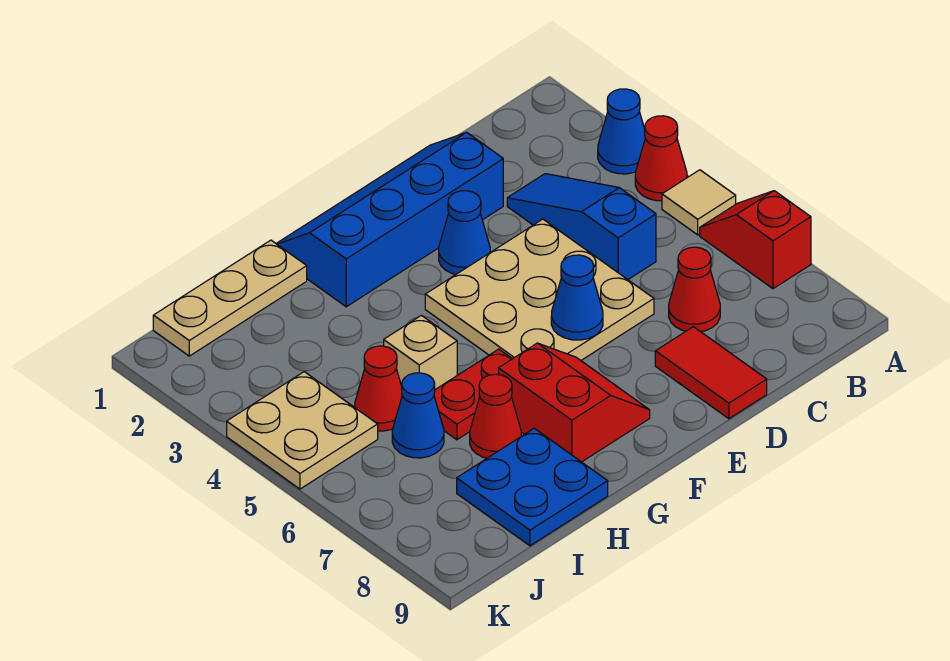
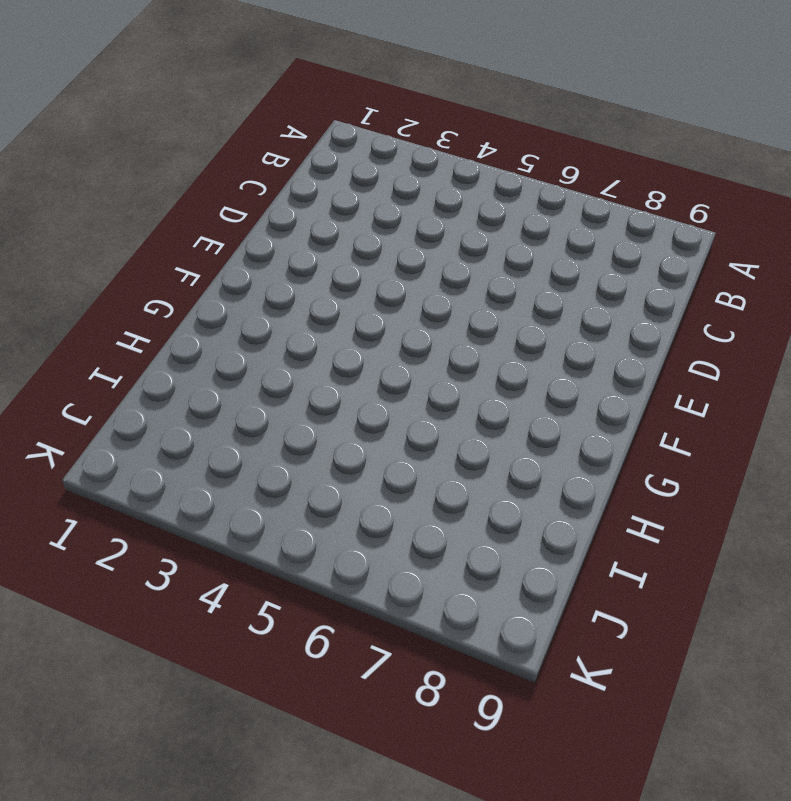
none -> blue cone A3 level 1
none -> red cone A4 level 1
none -> tan tile A5 level 1

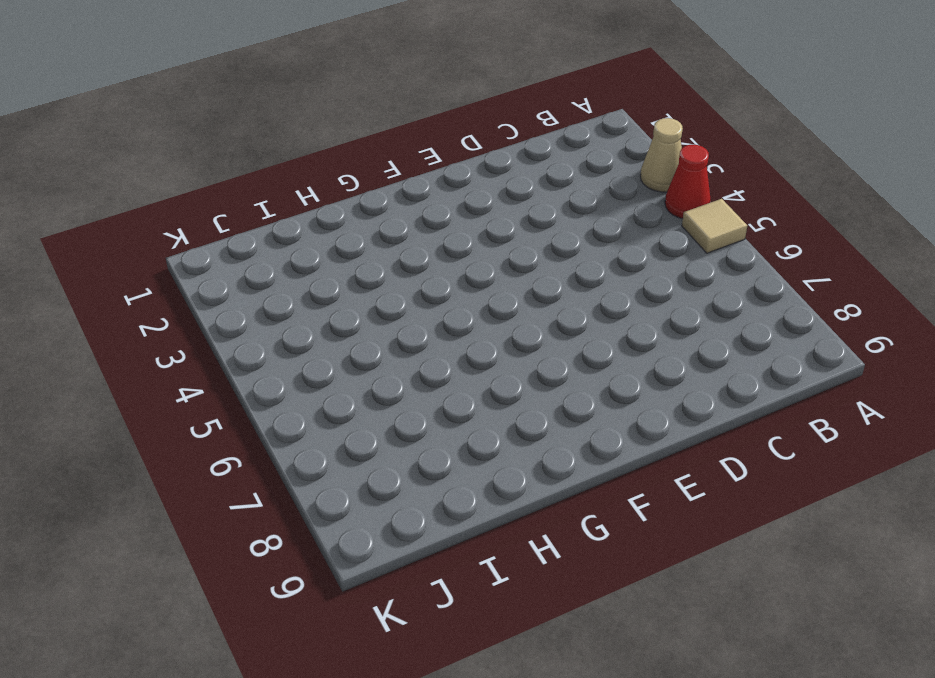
tan cone A3 level 1 -> blue cone A3 level 1
none -> red slope A6:A7 level 1 top 7
none -> blue slope C3:C5 level 1 top 5
none -> red cone C7 level 1

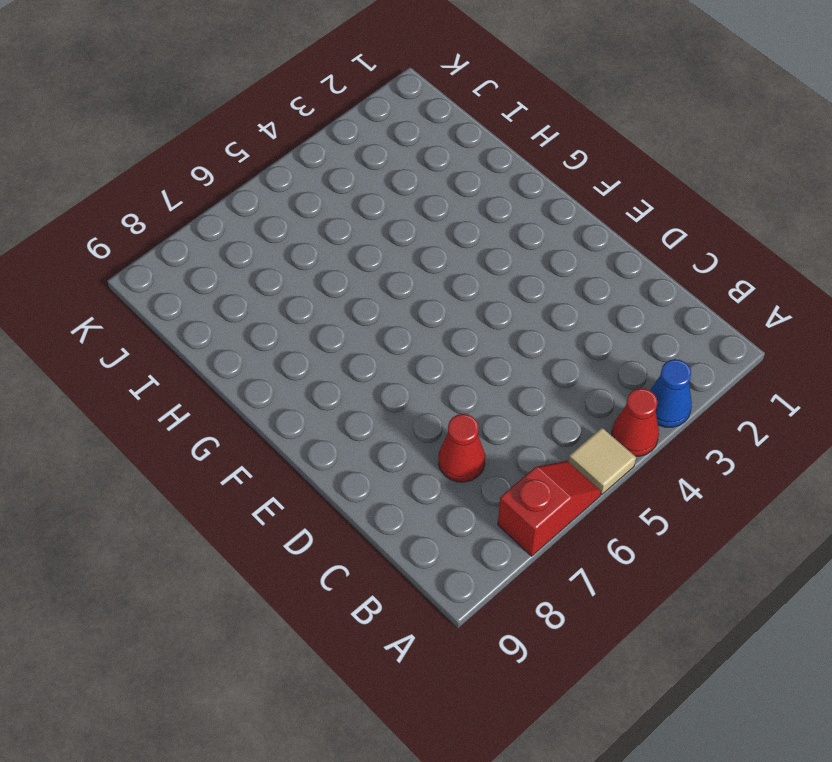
none -> blue slope C3:C5 level 1 top 5
none -> blue slope D1:G2 level 1 top 2
none -> tan plate D4:F6 level 1

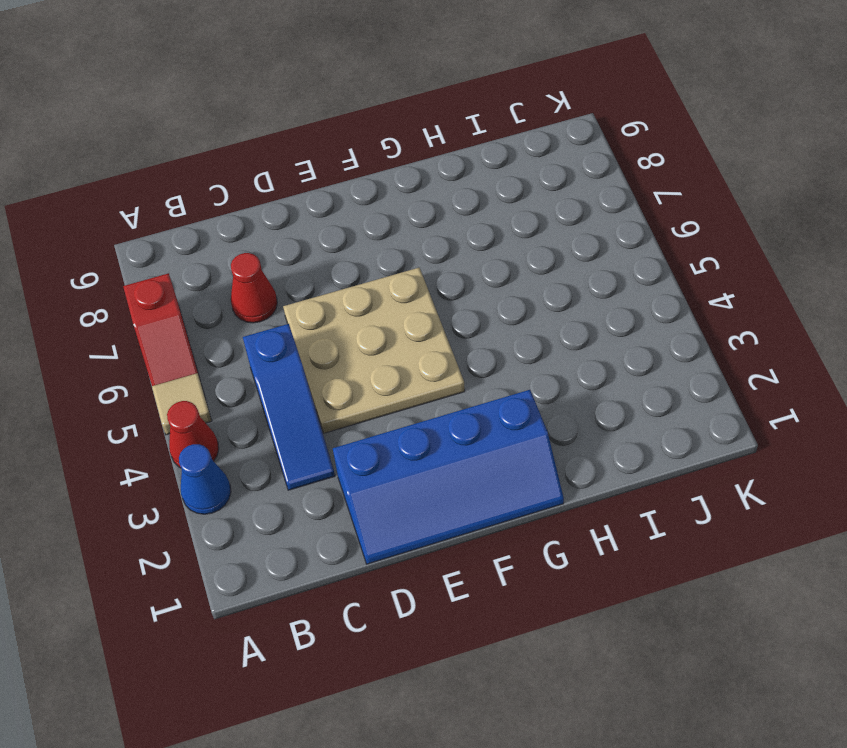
none -> red tile D8:D9 level 1
none -> blue cone E3 level 1
none -> red slope F7:G8 level 1 top G

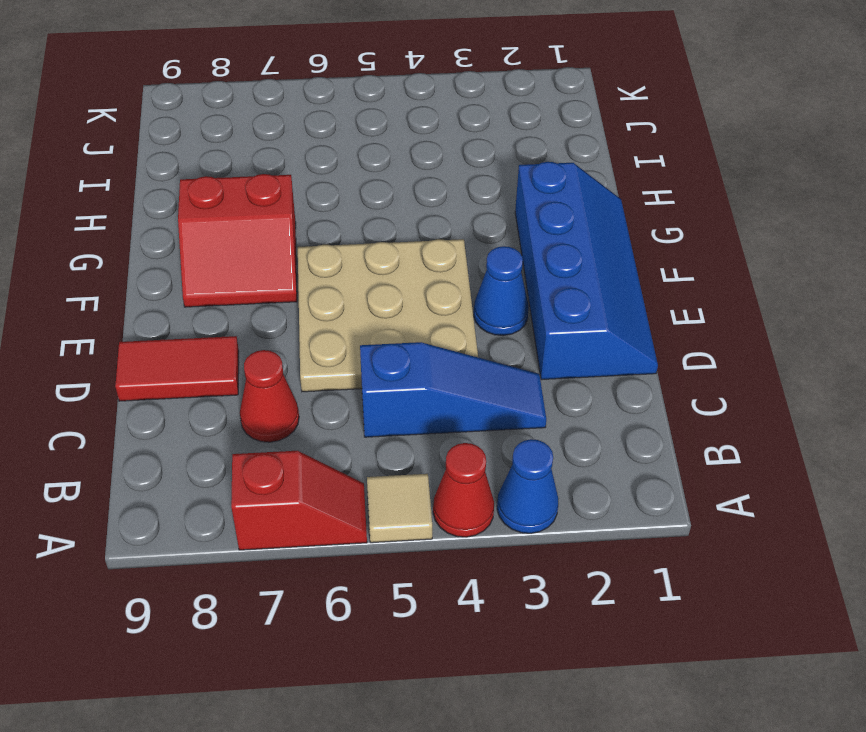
none -> red plate G6:H6 level 1
none -> tan plate H1:J1 level 1
none -> tan brick H5 level 1

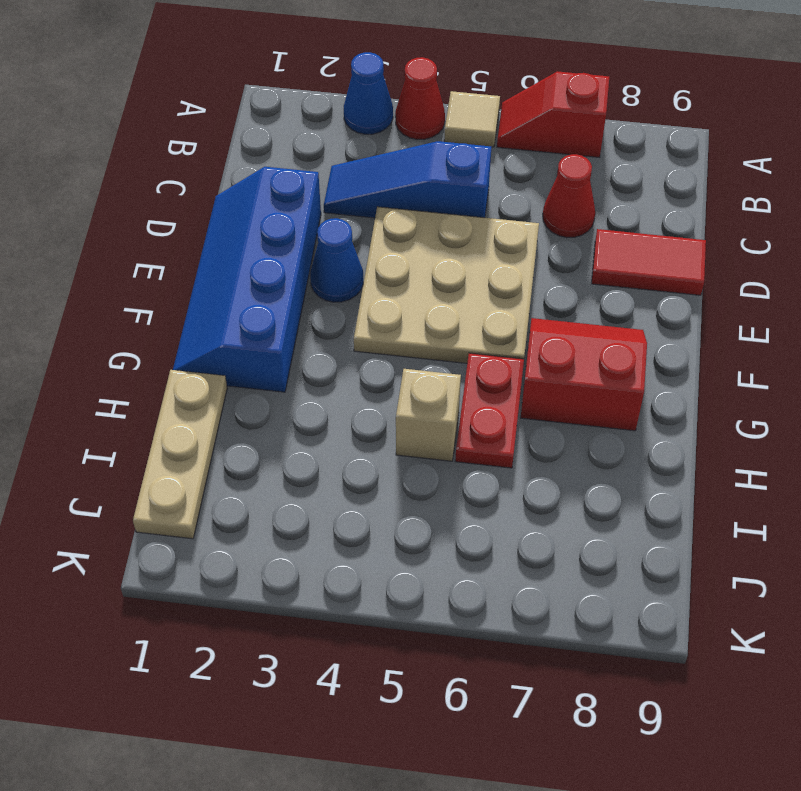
none -> red cone H7 level 1
none -> blue plate H8:I9 level 1
none -> red cone I5 level 1

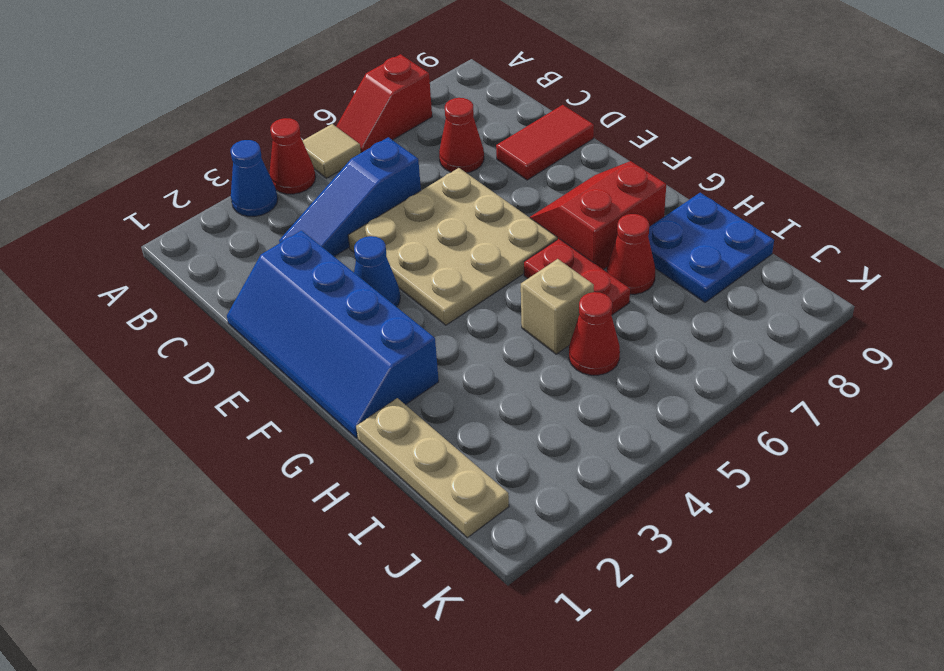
none -> blue cone I6 level 1
none -> tan plate J4:K5 level 1
none -> blue cone E6 level 2

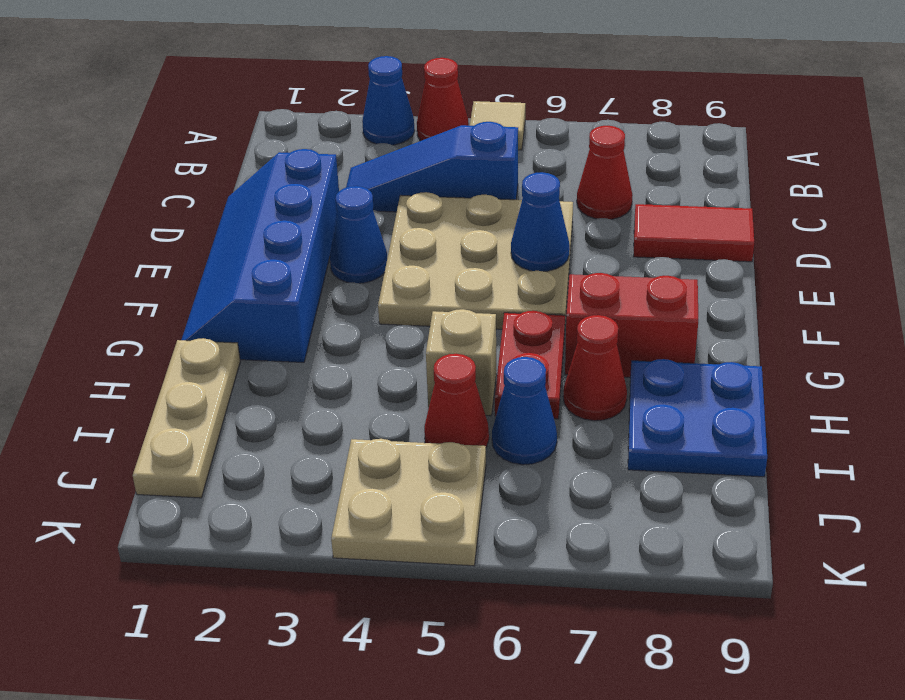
none -> red slope A6:A7 level 1 top 7

